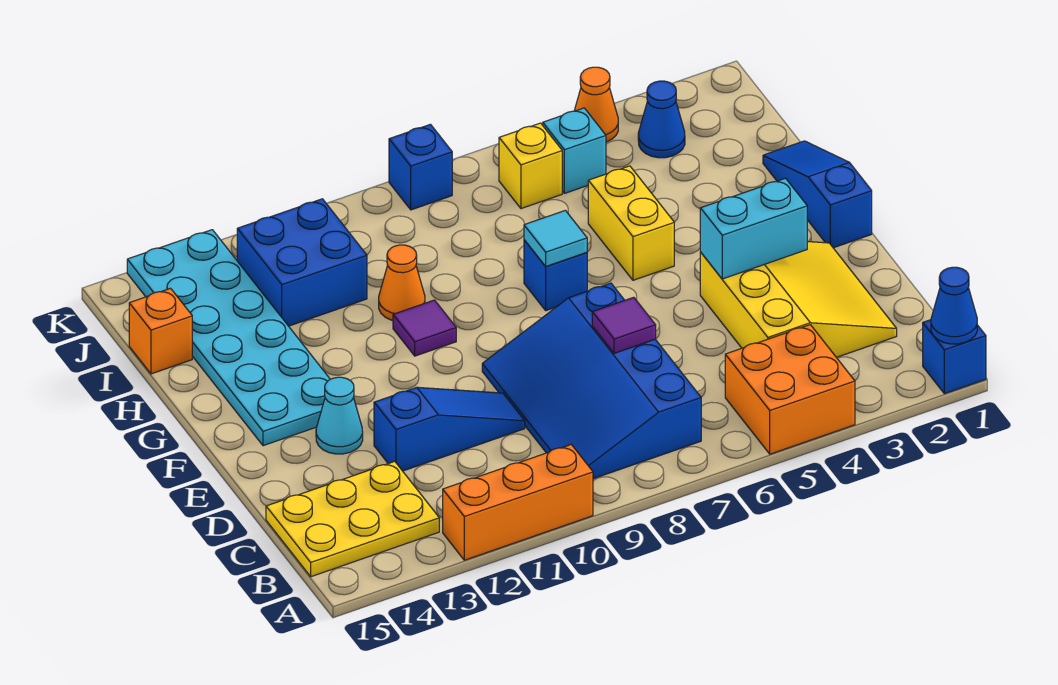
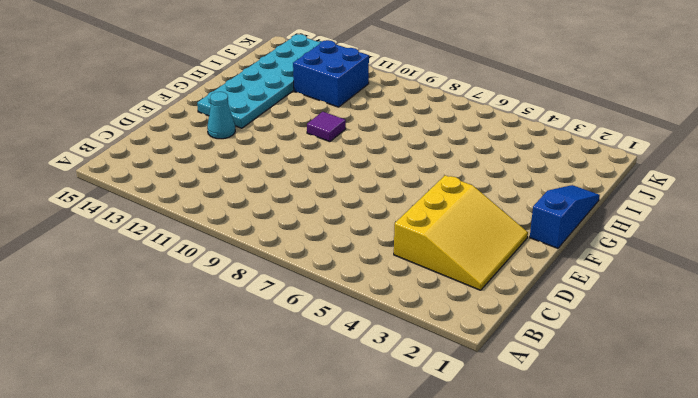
none -> blue brick A1 level 1
none -> orange brick A4:B5 level 1
none -> orange brick A10:A12 level 1

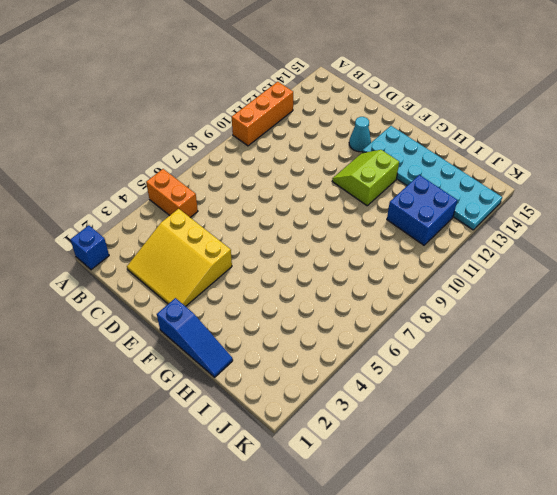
orange brick A5:B5 level 1 -> orange brick A4:B5 level 1
lime slope F11:G12 level 1 top G -> none
none -> blue slope B7:E9 level 1 top 7
none -> yellow plate B13:C15 level 1
none -> blue slope D10:D12 level 1 top 12

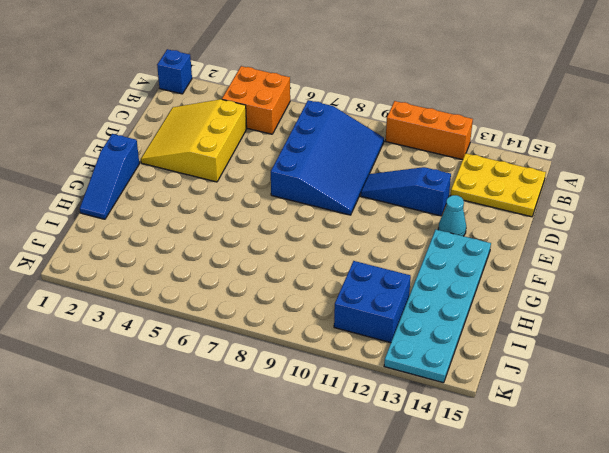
none -> yellow brick G5:H5 level 1
none -> blue brick G7 level 1
none -> purple tile G10 level 1

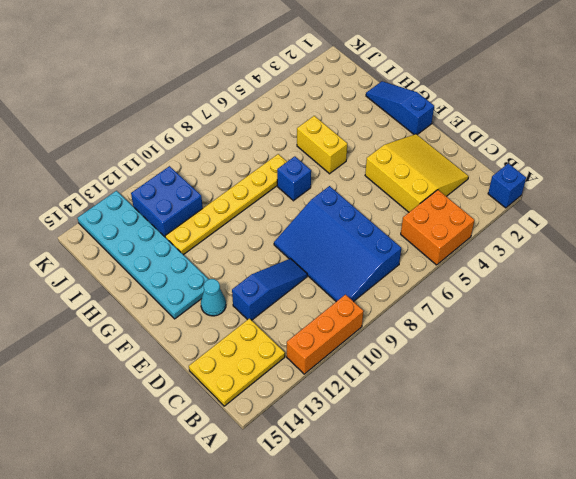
yellow plate H7:H12 level 1 -> orange cone H10 level 1
none -> purple tile G10 level 1
none -> orange brick I15 level 1
none -> blue cone J3 level 1

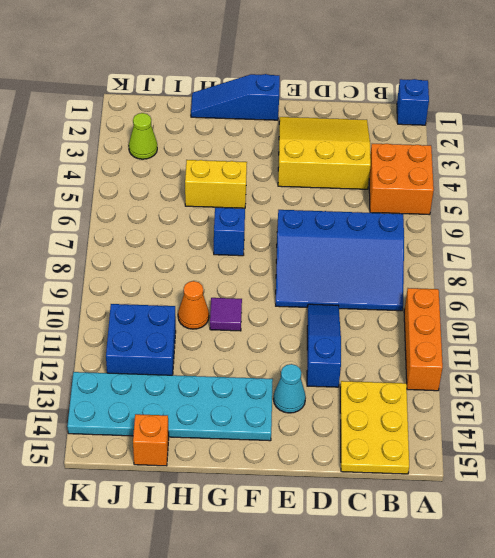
lime cone J3 level 1 -> blue cone J3 level 1
none -> cyan brick J5 level 1
none -> yellow brick J6 level 1
none -> orange cone K4 level 1

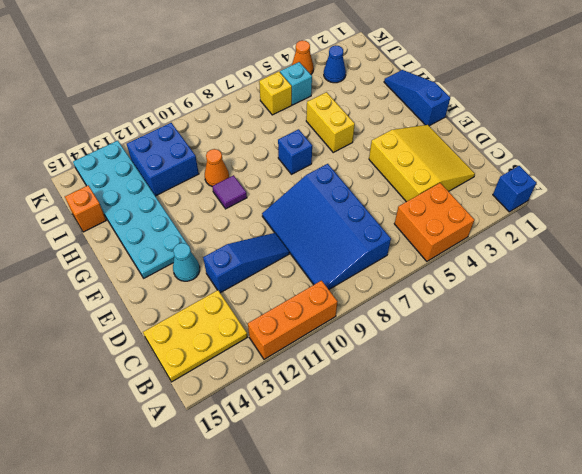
none -> blue brick K8 level 1
none -> blue cone A1 level 2
none -> purple tile D7 level 2

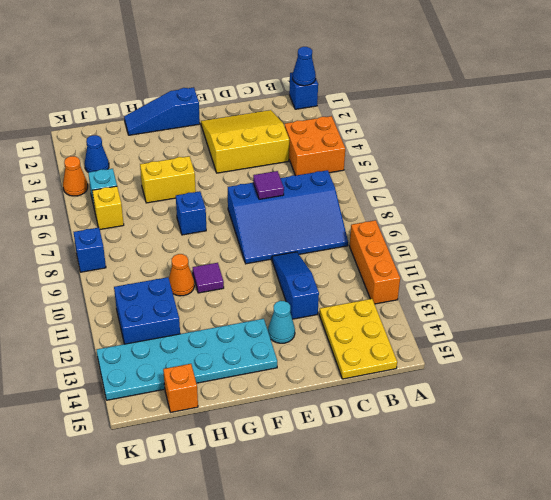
none -> cyan brick E3:E4 level 2
none -> cyan tile G7 level 2

